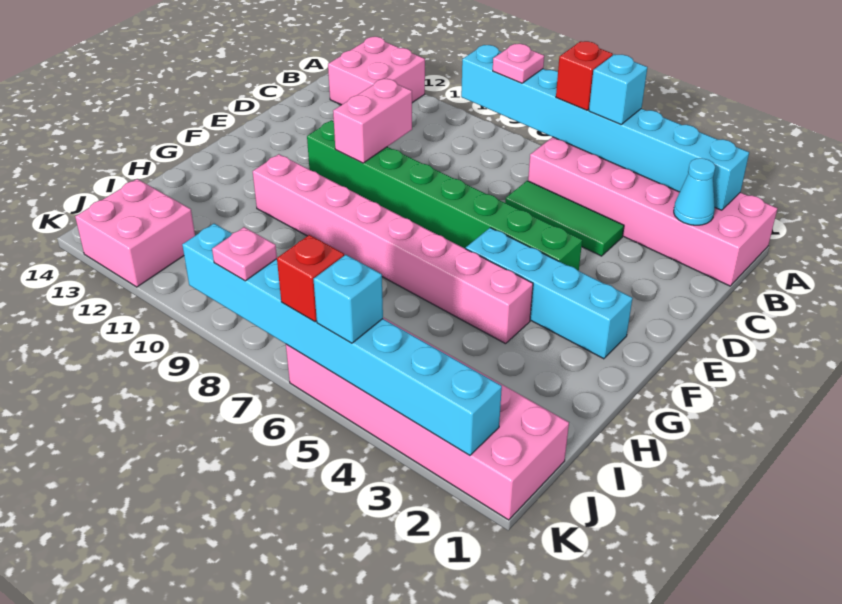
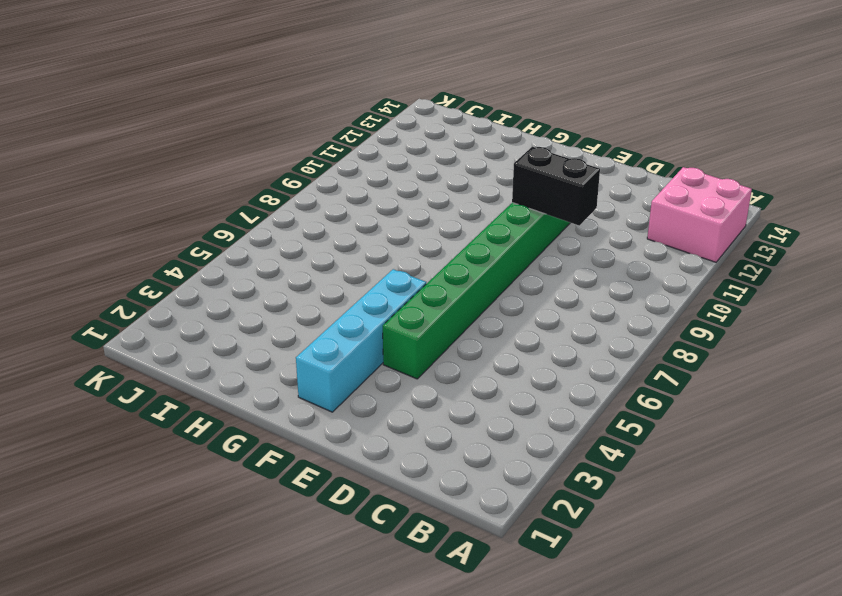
black brick D10:E10 level 2 -> pink brick D10:E10 level 2
none -> pink brick A1:B6 level 1
none -> green tile C4:C6 level 1
none -> pink brick G4:G11 level 1

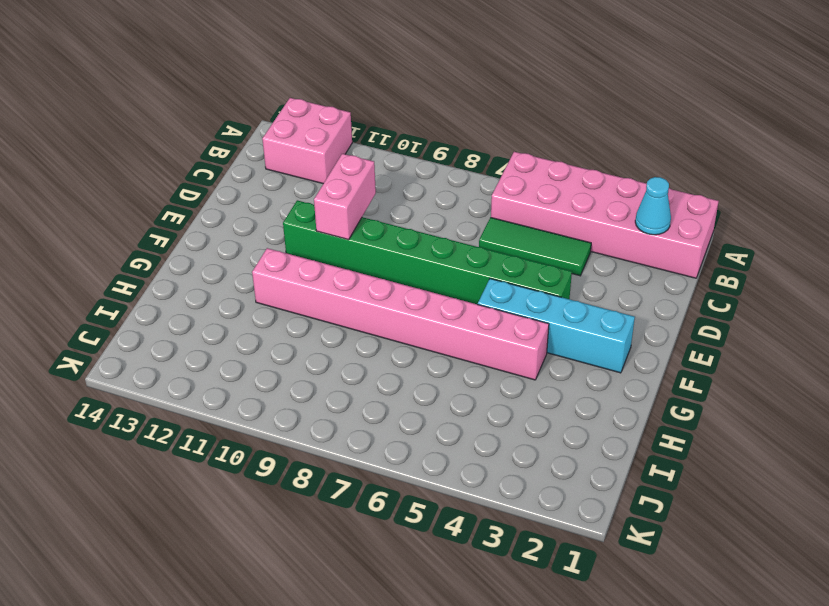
none -> pink brick J1:K6 level 1
none -> pink brick J12:K13 level 1
none -> cyan brick A2:A9 level 2

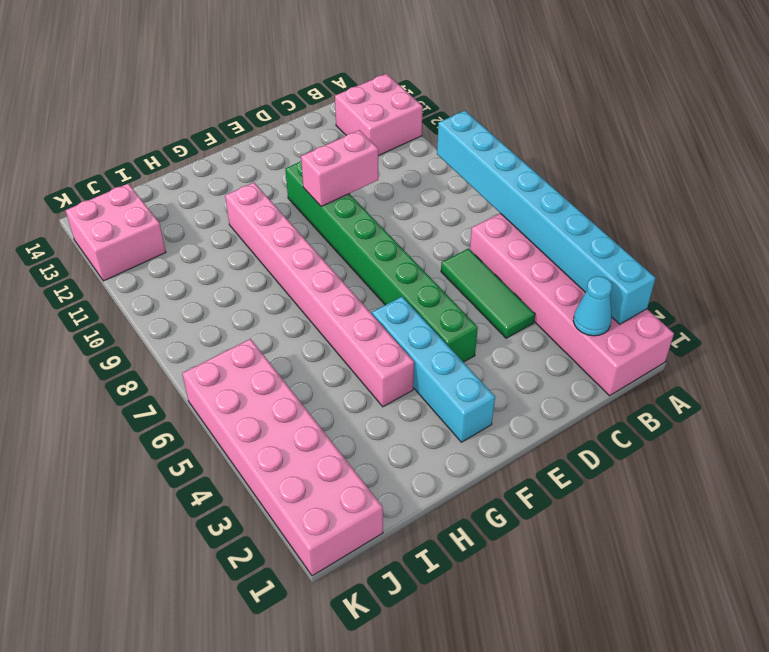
none -> cyan brick K2:K9 level 2
none -> cyan brick A5 level 3
none -> red brick A6 level 3

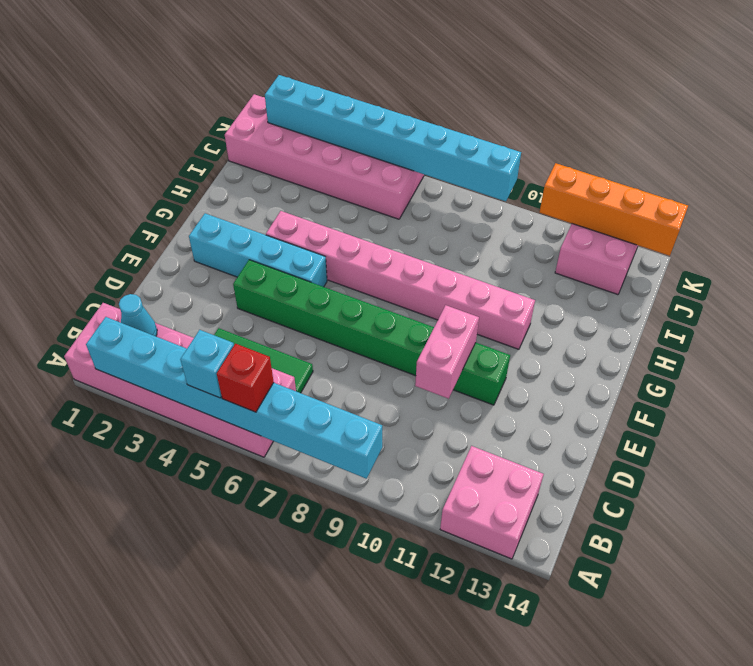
orange brick K11:K14 level 2 -> none
none -> pink plate A8 level 3
none -> cyan brick K5 level 3
none -> red brick K6 level 3

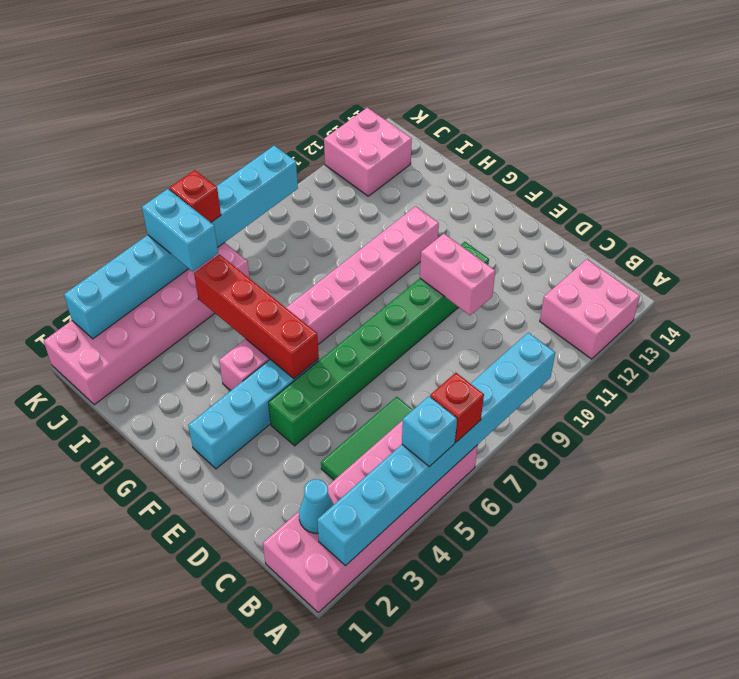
red brick F5:I5 level 2 -> none
cyan brick J5:K5 level 3 -> cyan brick K5 level 3
none -> pink plate A8 level 3
none -> pink plate K8 level 3

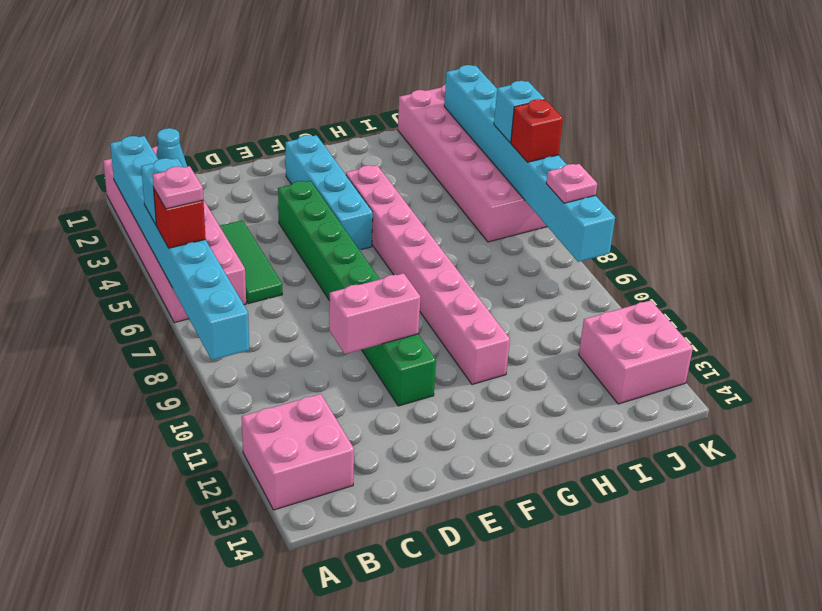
pink plate A6 level 4 -> pink plate A8 level 3

